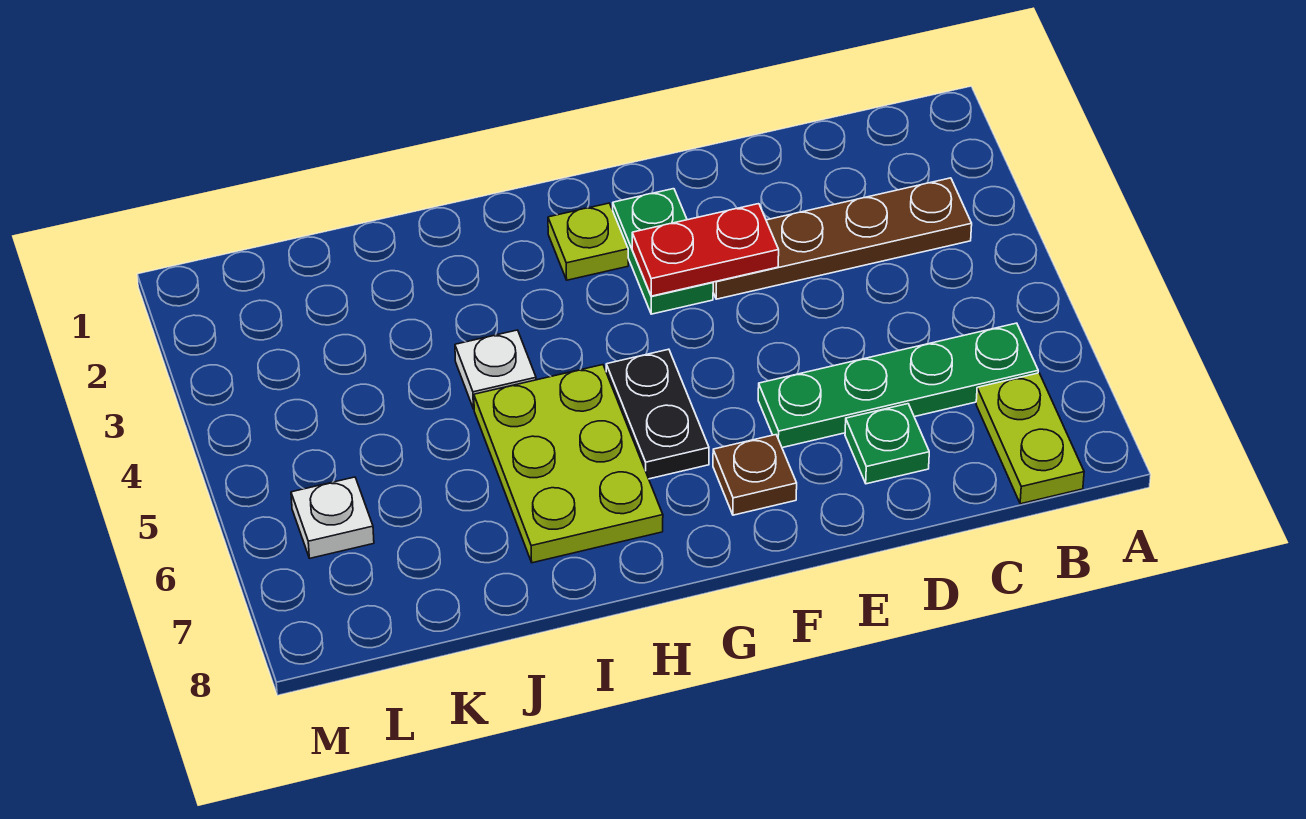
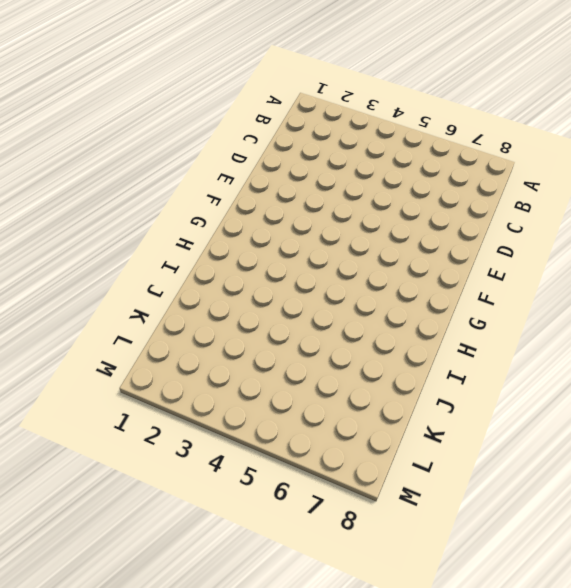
none -> brown plate B3:E3 level 1
none -> green plate B6:E6 level 1
none -> lime plate B7:B8 level 1

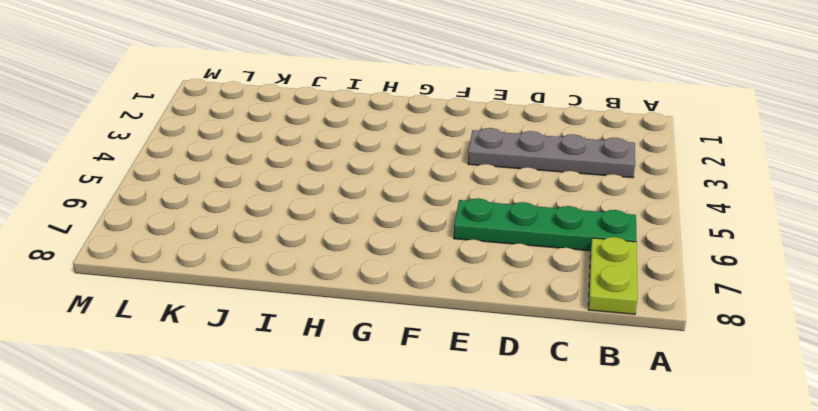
grey plate B3:E3 level 1 -> brown plate B3:E3 level 1
none -> green plate D7 level 1
none -> green plate F2:F3 level 1
none -> brown plate F7 level 1

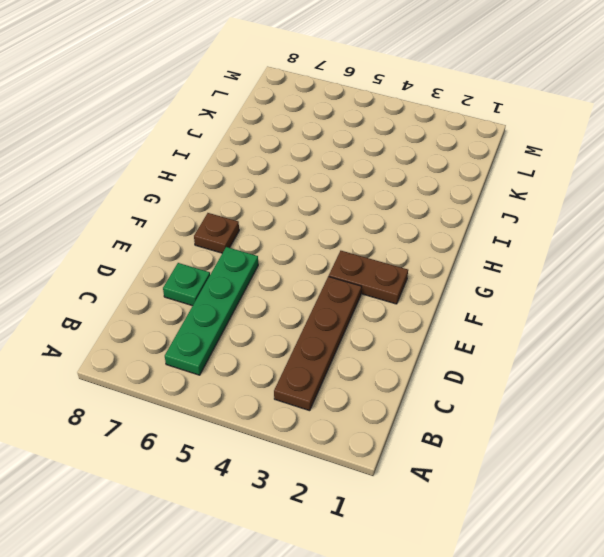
brown plate F2:F3 level 1 -> green plate F2:F3 level 1
none -> lime plate B7:B8 level 1
none -> lime plate G2 level 1
none -> black plate G5:G6 level 1

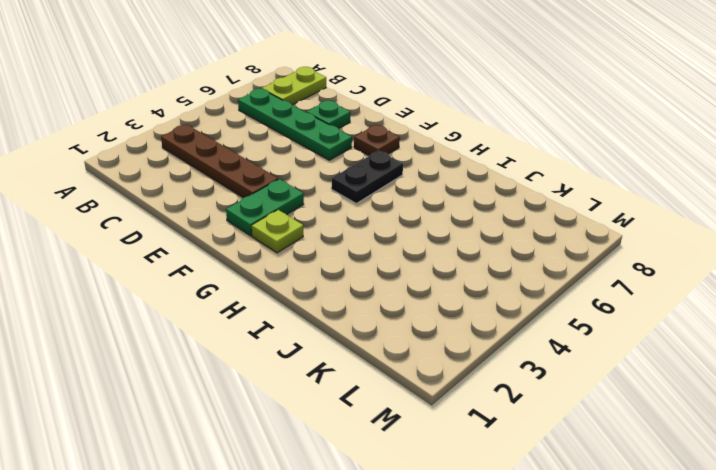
none -> lime plate H5:I7 level 1
none -> white plate I4 level 1
none -> white plate L6 level 1

